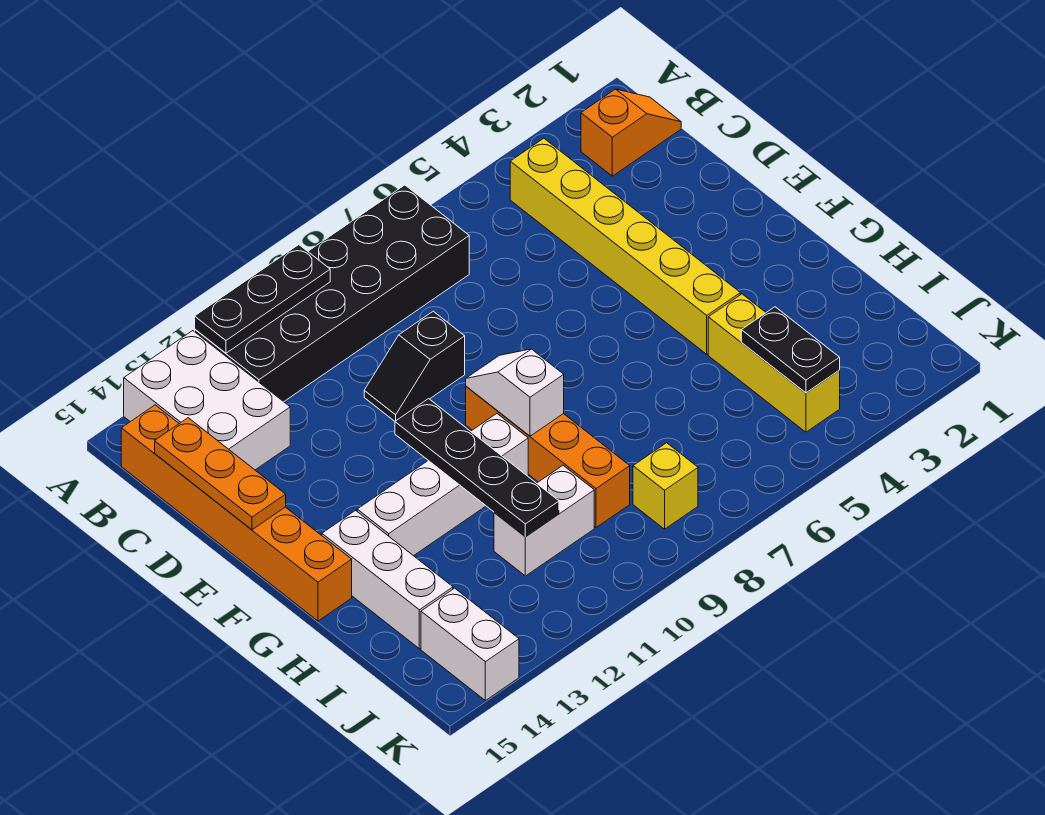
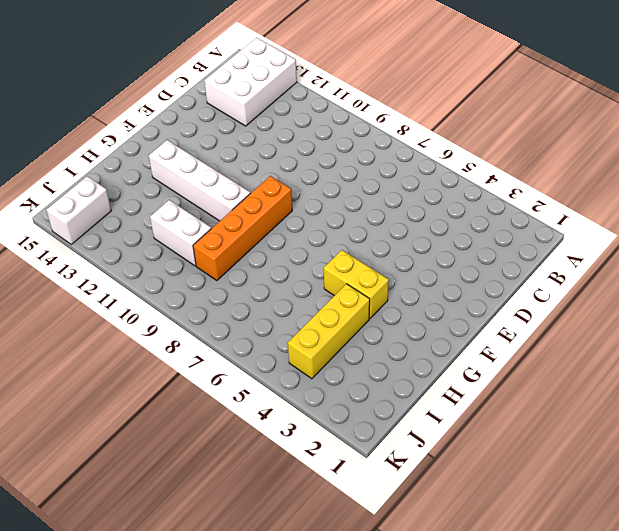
yellow brick G4:G5 level 1 -> yellow brick B4:G4 level 1
none -> black brick A7:B12 level 1
none -> orange slope B1:B2 level 1 top 2
none -> orange brick B15:G15 level 1

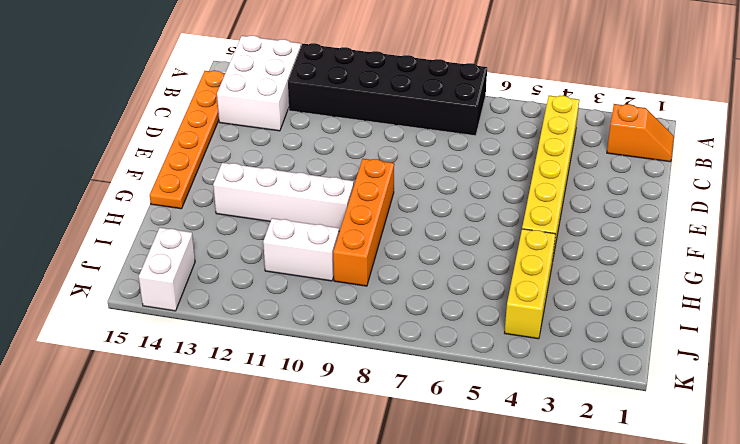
orange plate B15:G15 level 1 -> orange brick B15:G15 level 1
none -> black slope D9:D10 level 1 top 9
none -> white brick G14:I14 level 1
none -> yellow brick J8 level 1

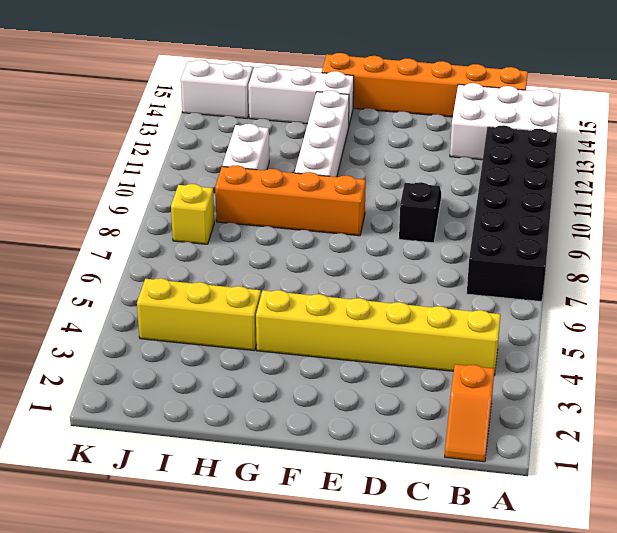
none -> black plate A10:A12 level 2
none -> orange plate C15:E15 level 2
none -> white slope F9:G9 level 2 top G

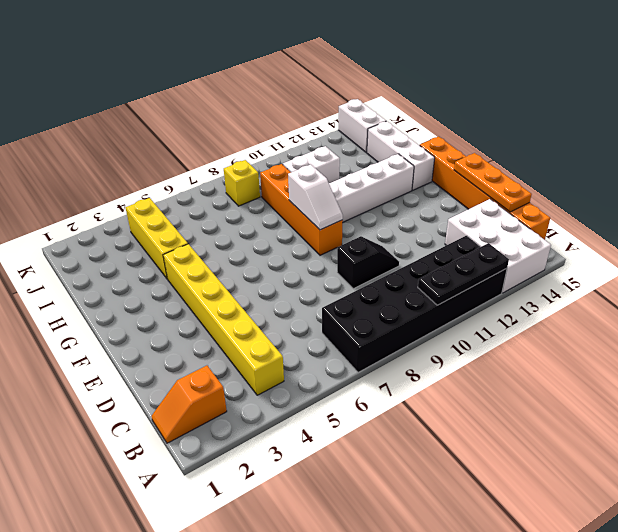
none -> black plate F11:I11 level 2
none -> black plate I4:J4 level 2

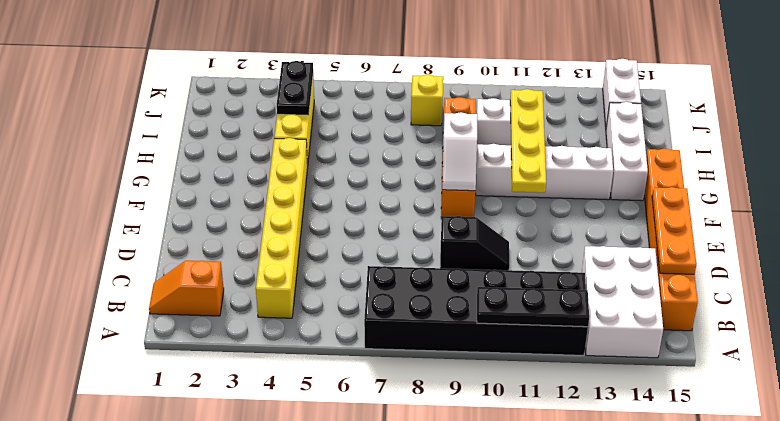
yellow plate F11:I11 level 2 -> black plate F11:I11 level 2

